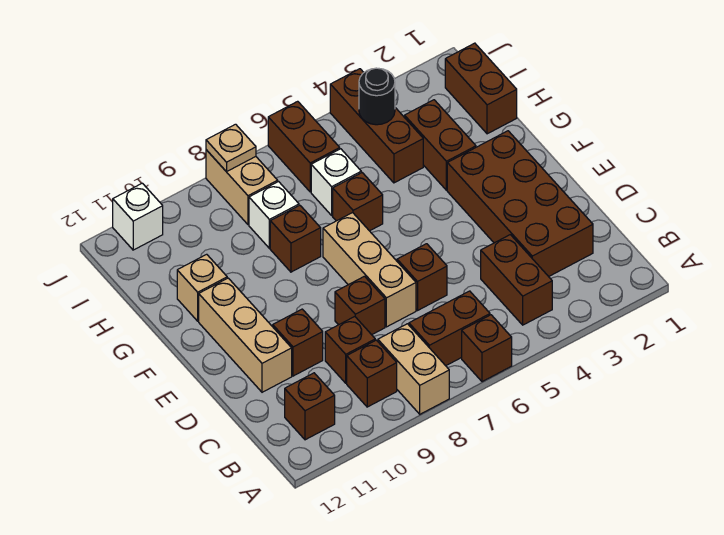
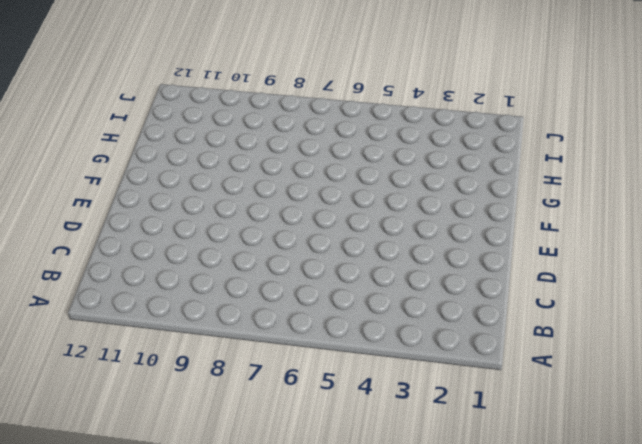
none -> brown brick A6 level 1
none -> tan brick A8:B8 level 1
none -> brown brick B4:C4 level 1

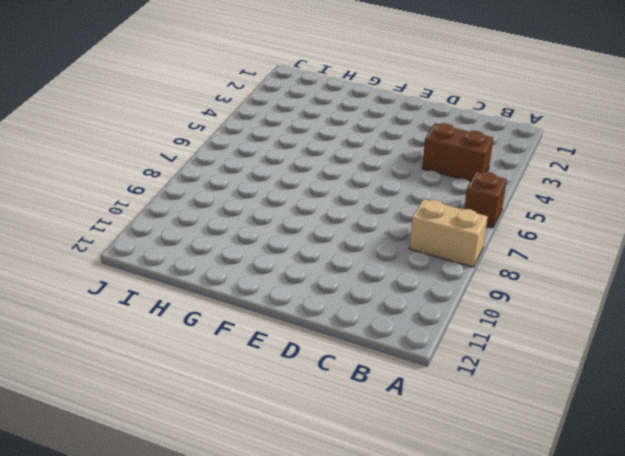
none -> brown brick B6:B7 level 1
none -> brown brick B9 level 1
none -> brown brick B11 level 1

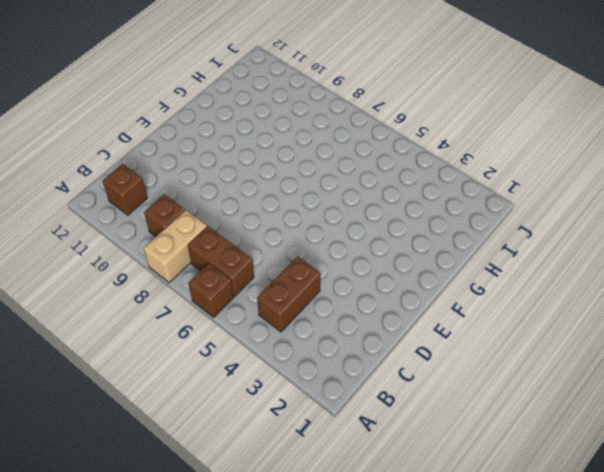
none -> brown brick C2:F3 level 1
none -> brown brick C9 level 1
none -> brown brick D6 level 1

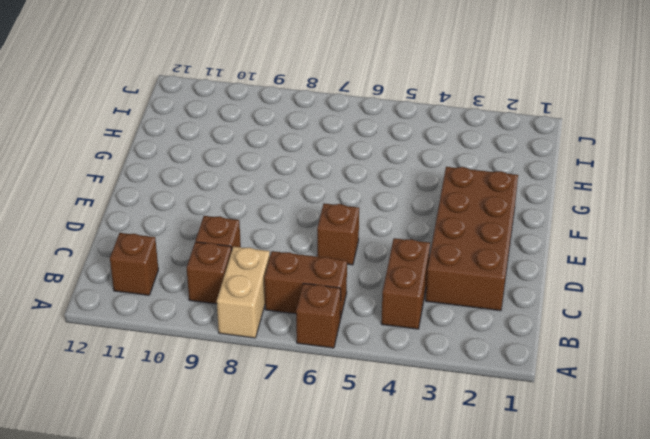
none -> tan brick D7:F7 level 1
none -> brown brick D8 level 1
none -> brown brick D10 level 1

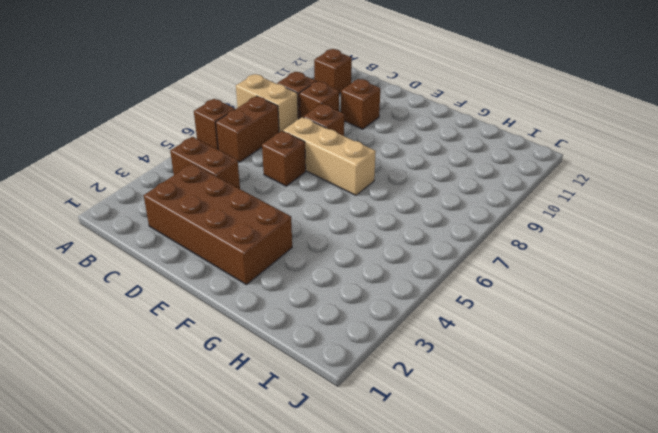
none -> tan brick D11:F11 level 1
none -> brown brick G3:H3 level 1
none -> brown brick G6 level 1

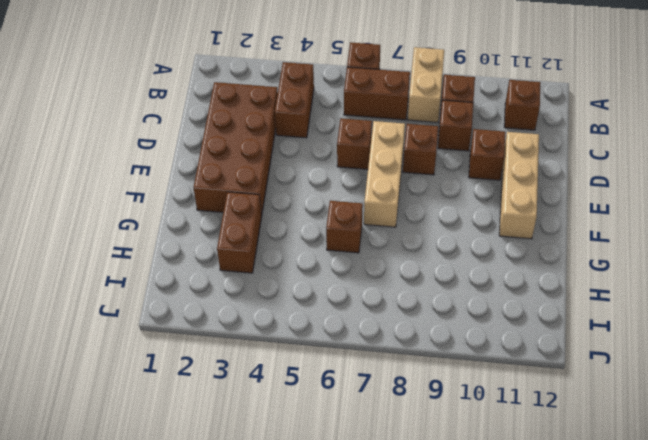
none -> brown brick G8 level 1
none -> tan brick G11 level 1
none -> brown brick H1:I1 level 1

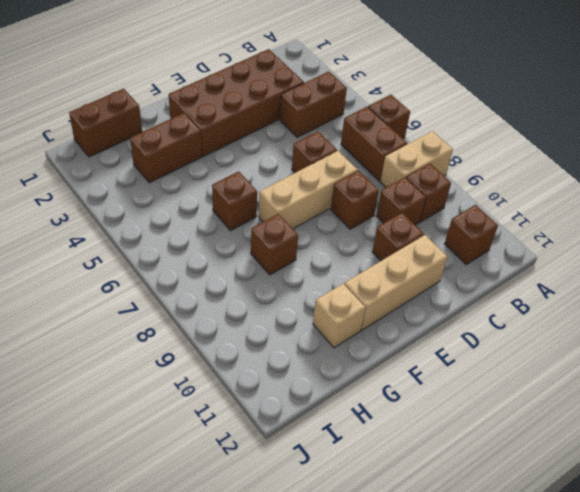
none -> brown brick H4:J4 level 1
none -> white brick H6 level 1
none -> white brick H8 level 1

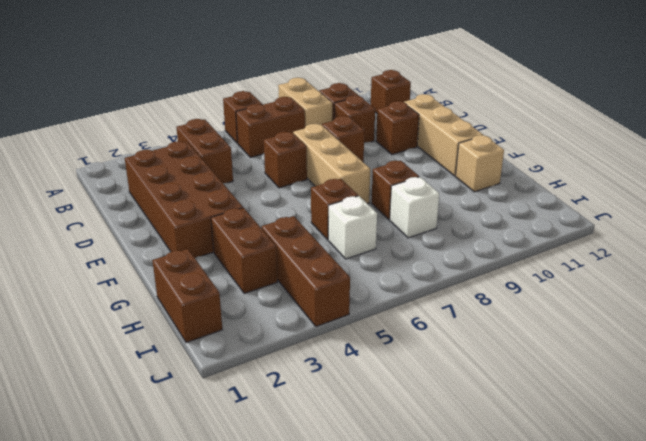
none -> brown brick I6:J6 level 1
none -> tan brick I8:J8 level 1
none -> white brick J11 level 1

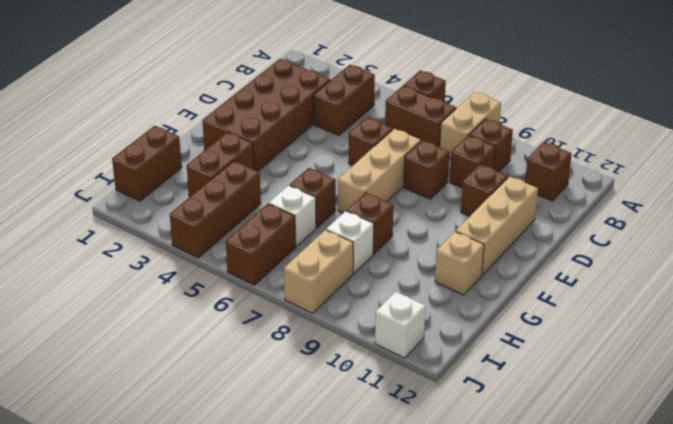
none -> black round brick I4 level 2
none -> tan plate J8 level 2

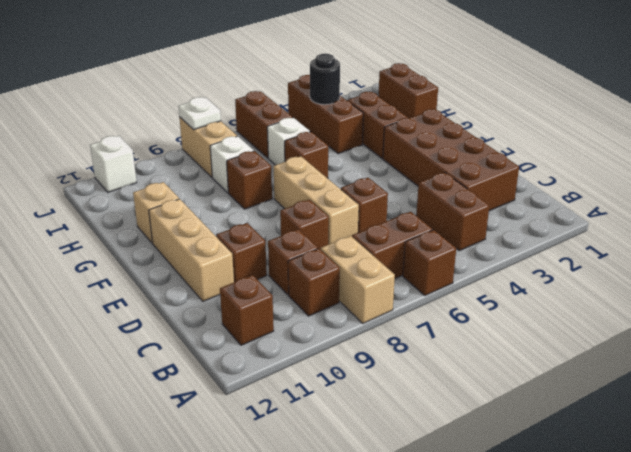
white plate J8 level 2 -> tan plate J8 level 2

